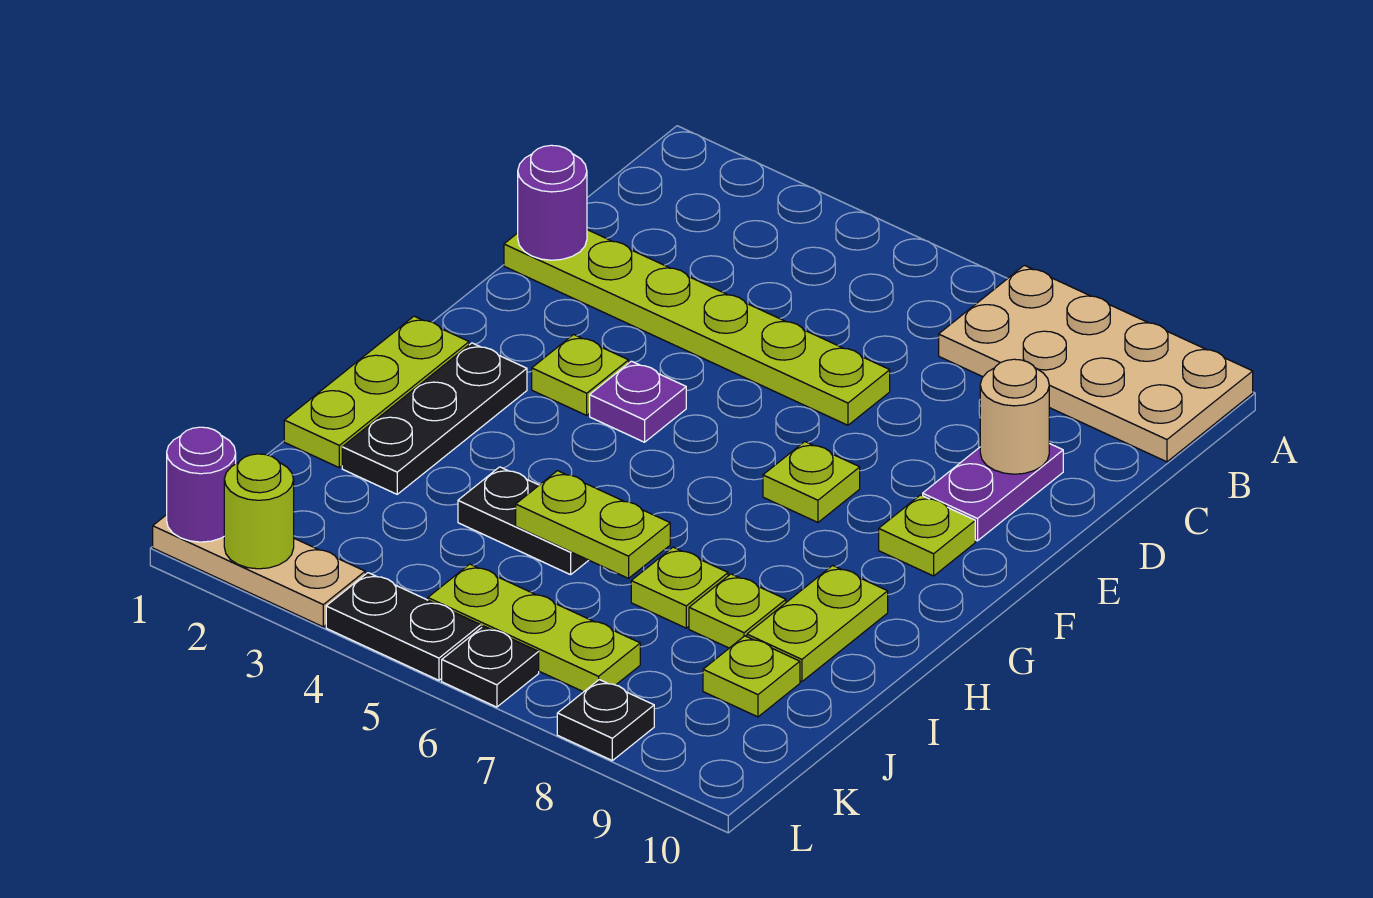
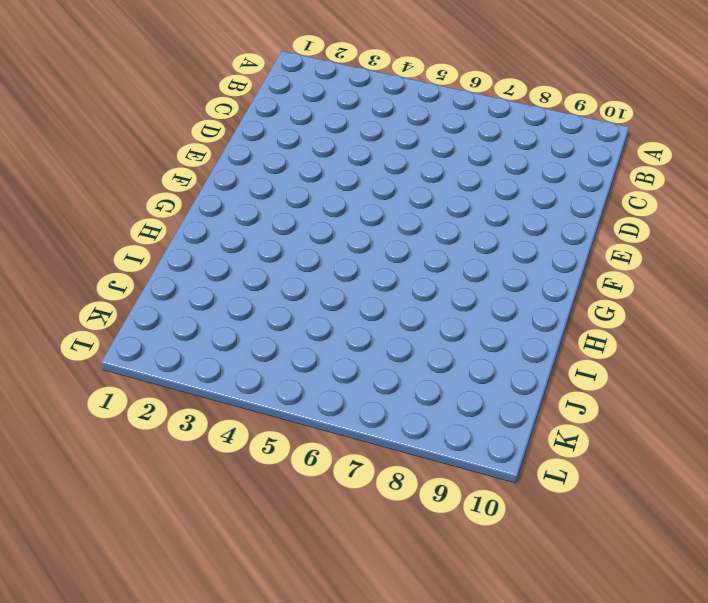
none -> tan plate A7:B10 level 1
none -> lime plate D1:D6 level 1
none -> purple plate D9:E9 level 1

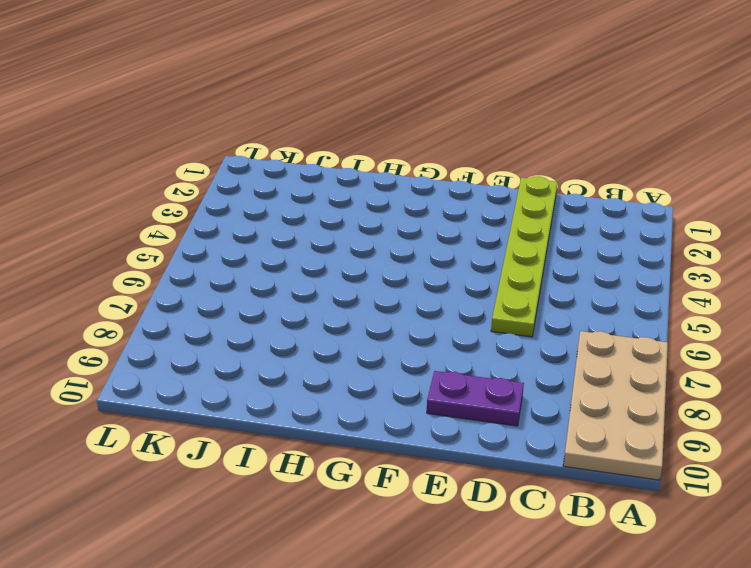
none -> lime plate F3 level 1
none -> purple plate F4 level 1
none -> lime plate F7 level 1

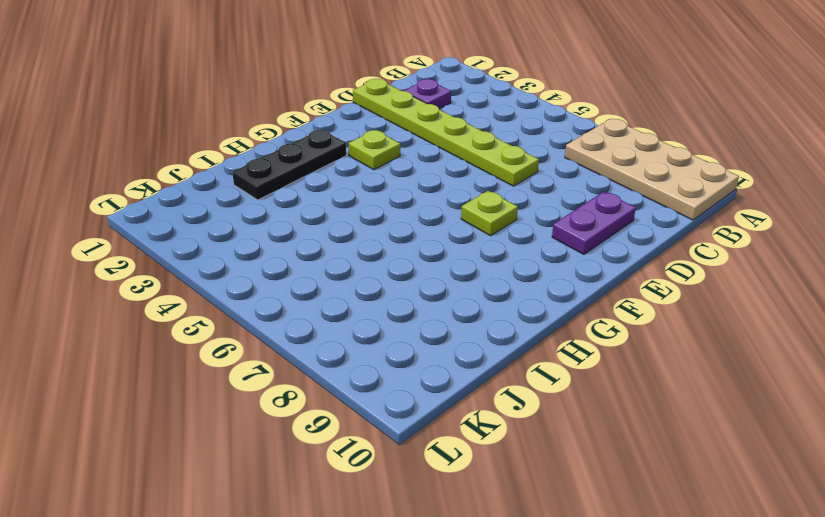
purple plate C2 level 1 -> purple plate F4 level 1
none -> lime plate F9 level 1
none -> lime plate G1:I1 level 1
none -> lime plate H9:I9 level 1

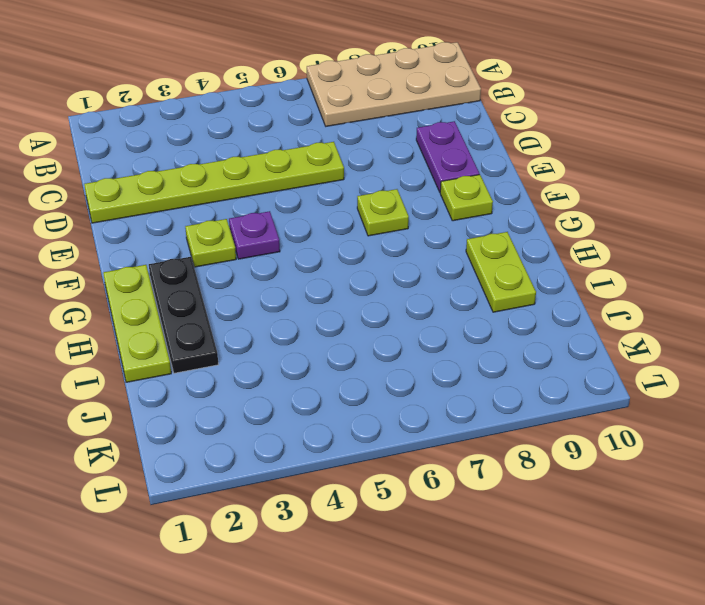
none -> black plate I4:I5 level 1
none -> lime plate I7 level 1
none -> lime plate I8 level 1

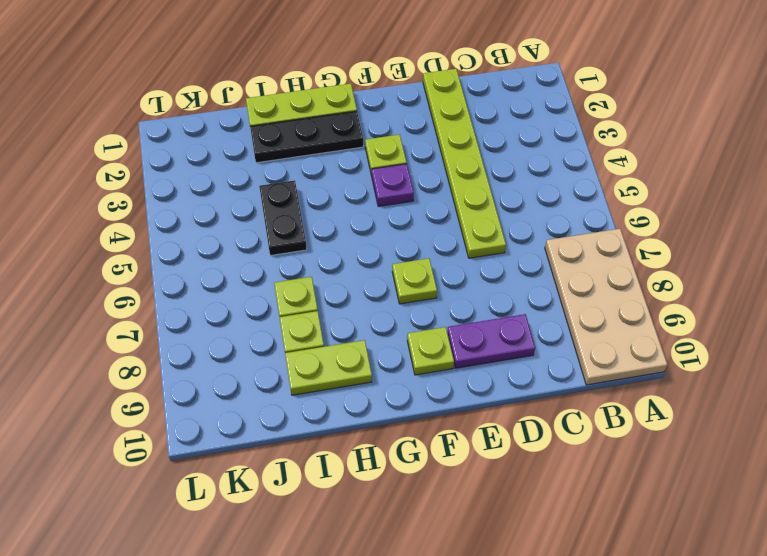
none -> lime plate J9 level 1
none -> lime plate K5:K7 level 1
none -> tan plate L1:L3 level 1

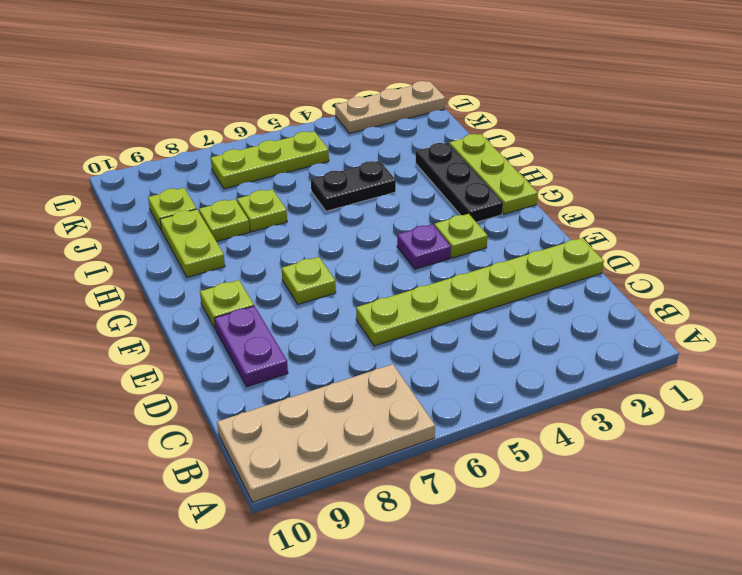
none -> black plate L4:L5 level 1
none -> black plate L6 level 1
none -> black plate L8 level 1

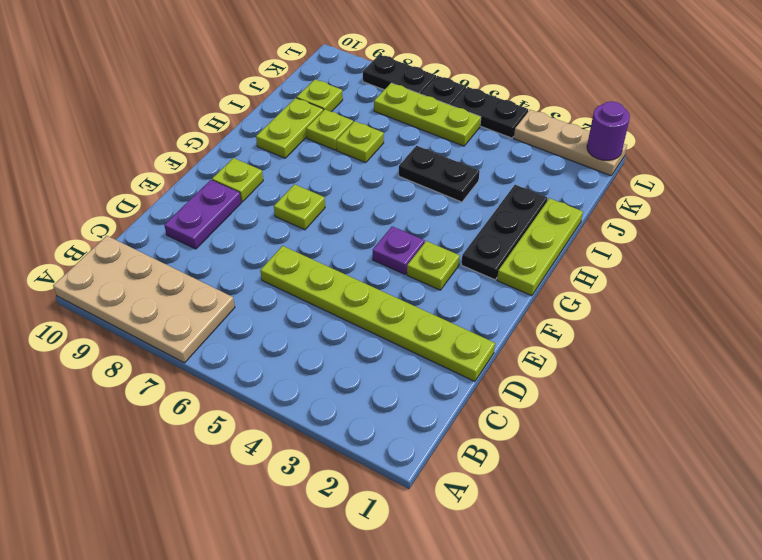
black plate L7:L8 level 1 -> black plate L8 level 1
none -> purple round brick D1 level 2
none -> tan round brick D9 level 2
none -> lime plate I5:I6 level 2

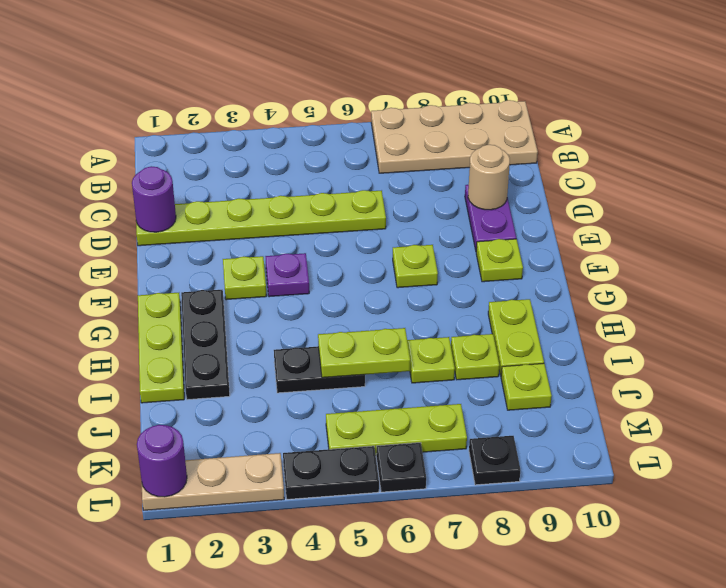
none -> lime round brick L2 level 2

